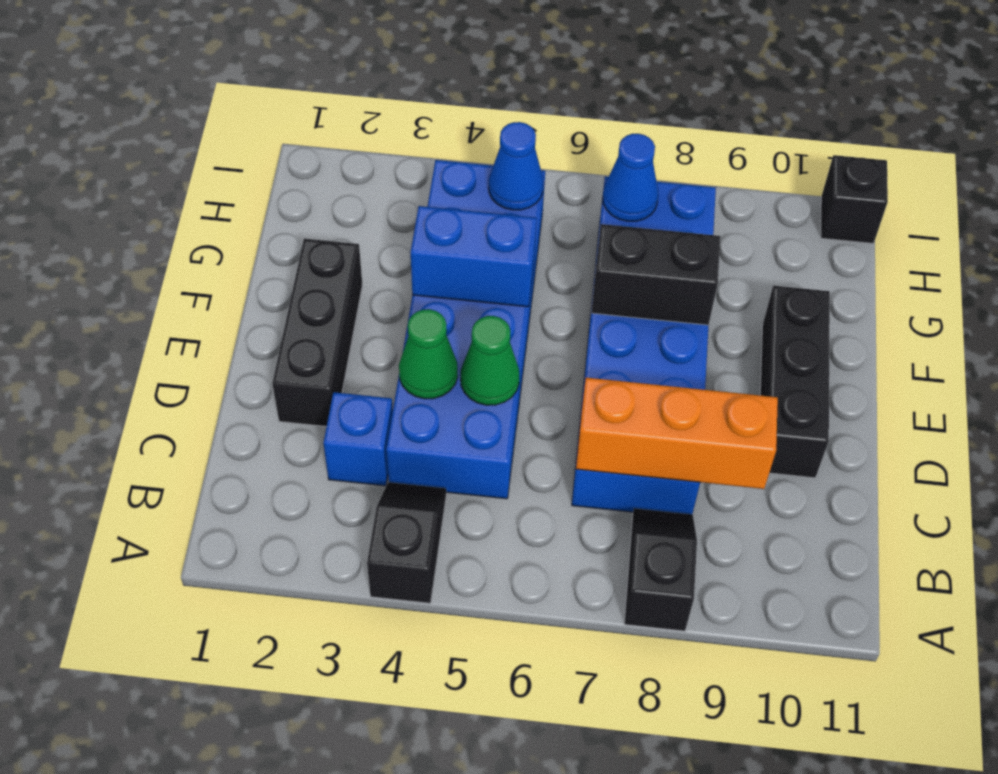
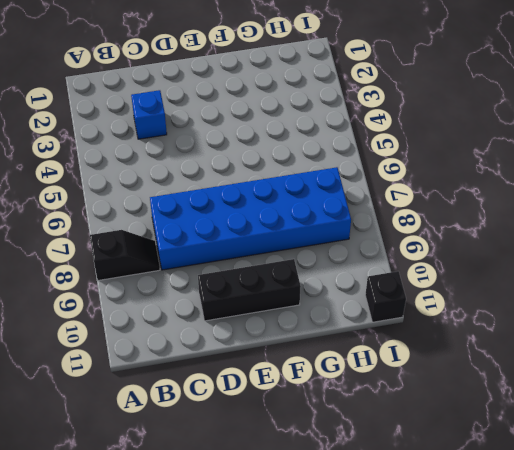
none -> black slope A4:B4 level 1 top A
none -> blue brick C4:H5 level 1
none -> black brick D2:F2 level 1

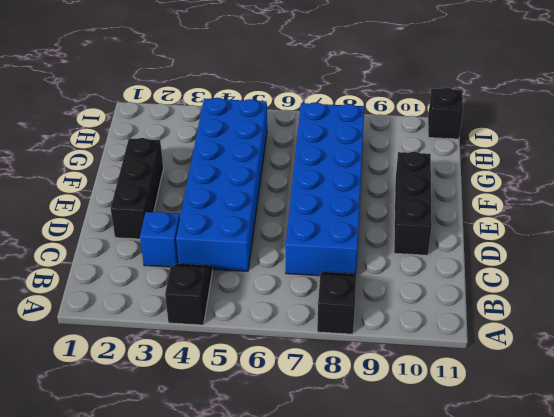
none -> orange brick C7:C9 level 2
none -> green cone D4 level 2
none -> green cone D5 level 2

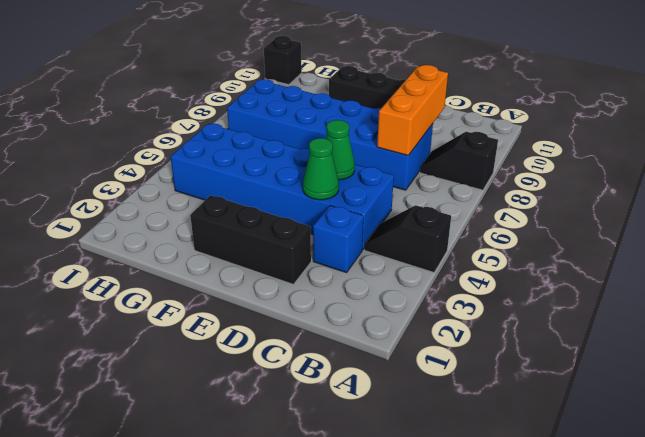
none -> blue brick F4:F5 level 2
none -> black brick F7:F8 level 2
none -> blue cone H5 level 2

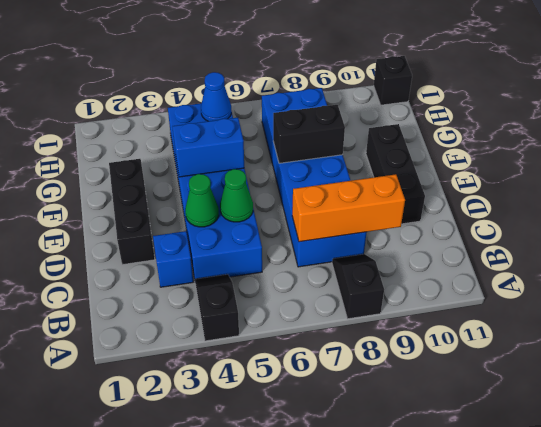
none -> blue cone H7 level 2

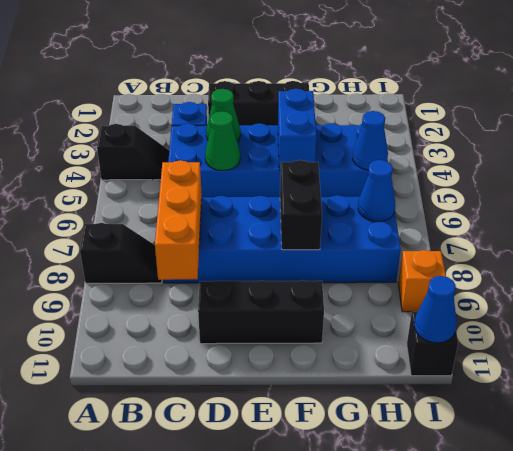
orange brick I9 level 1 -> none
blue cone I11 level 2 -> none

